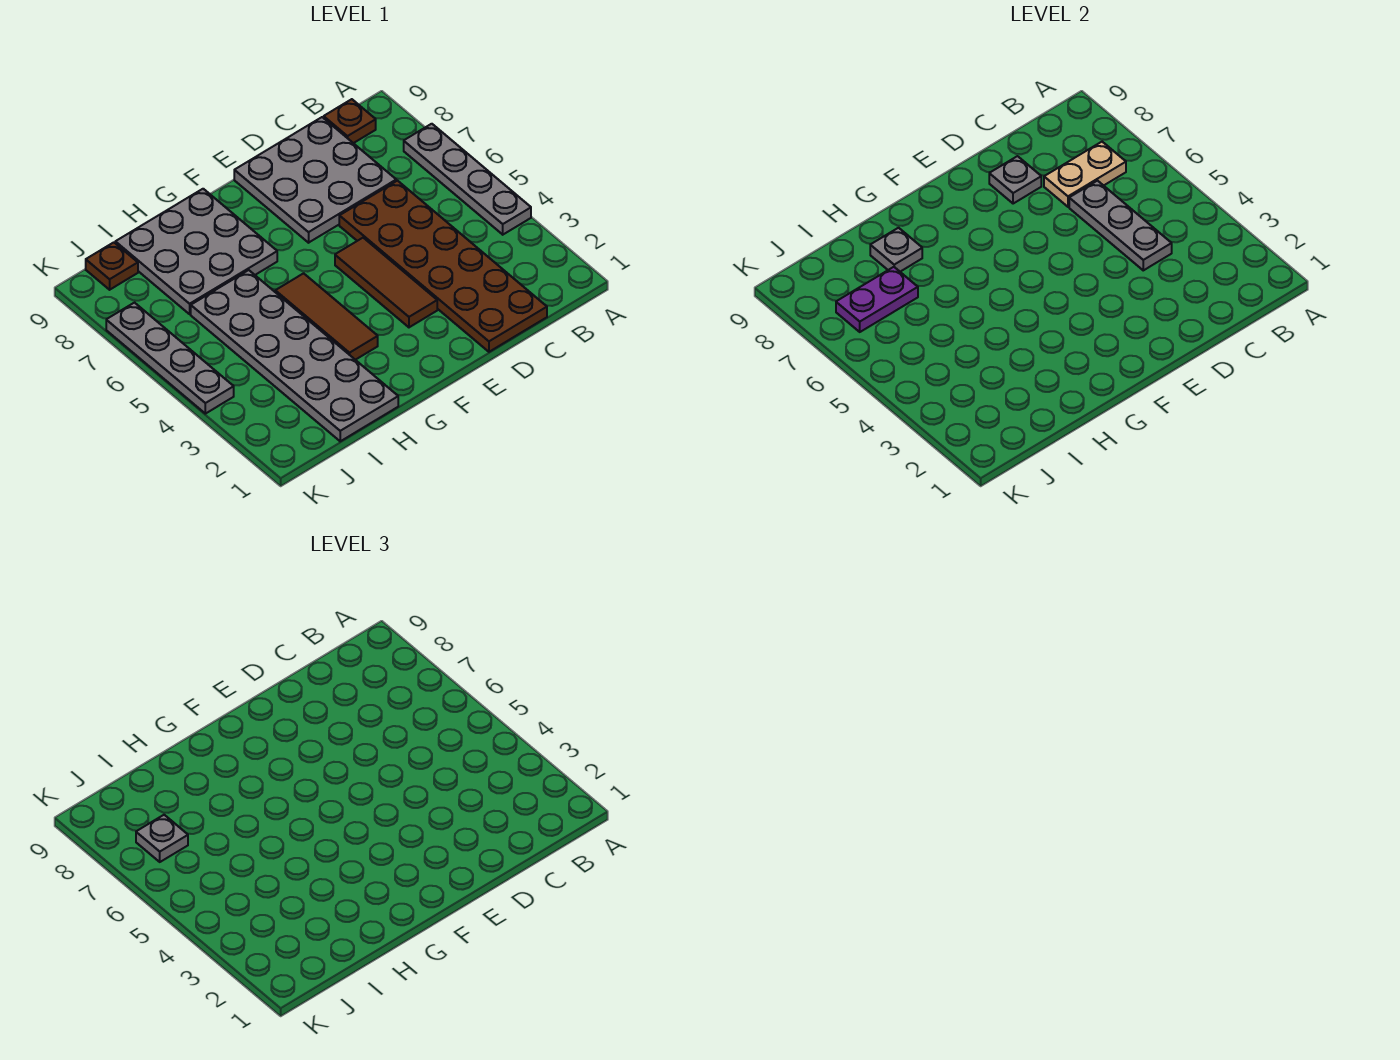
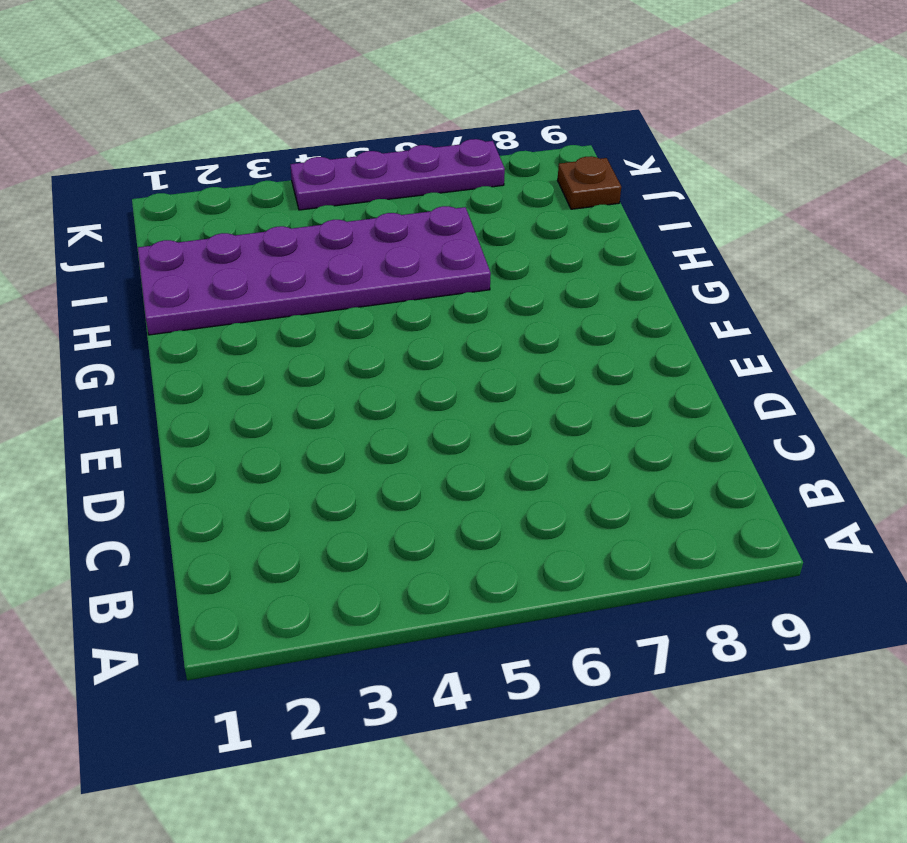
purple plate H1:I6 level 1 -> grey plate H1:I6 level 1
purple plate K4:K7 level 1 -> grey plate K4:K7 level 1
none -> grey plate A4:A7 level 1
none -> brown plate B9 level 1
none -> brown plate C1:D6 level 1

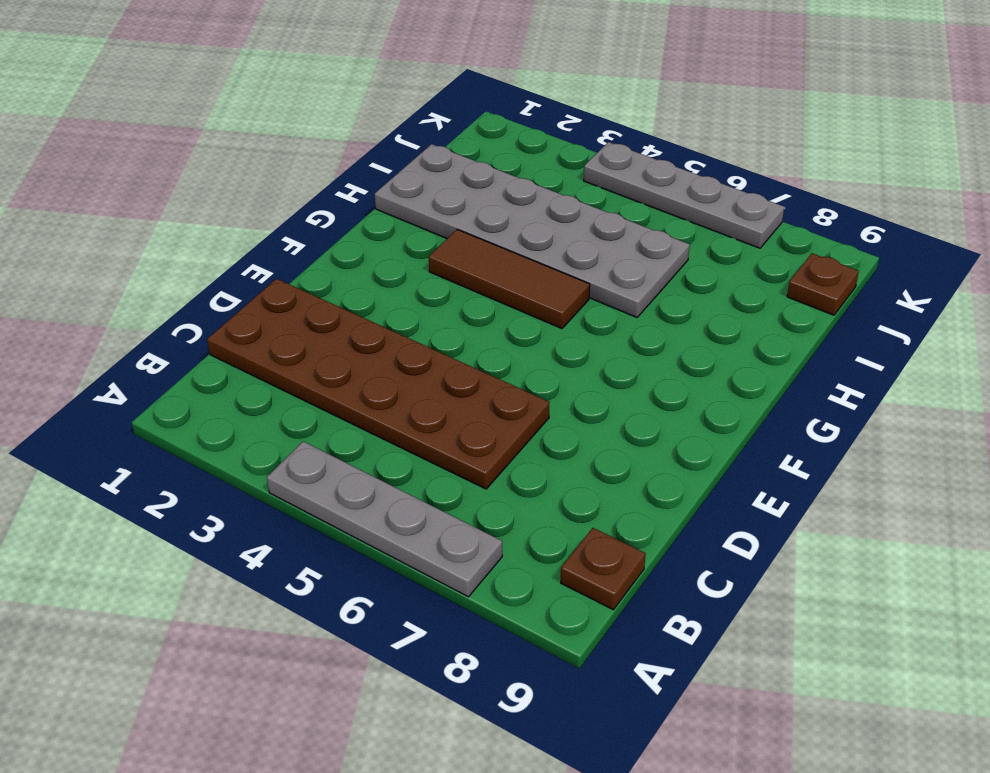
none -> grey plate C7:E9 level 1
none -> brown tile E3:E5 level 1
none -> grey plate G7:I9 level 1

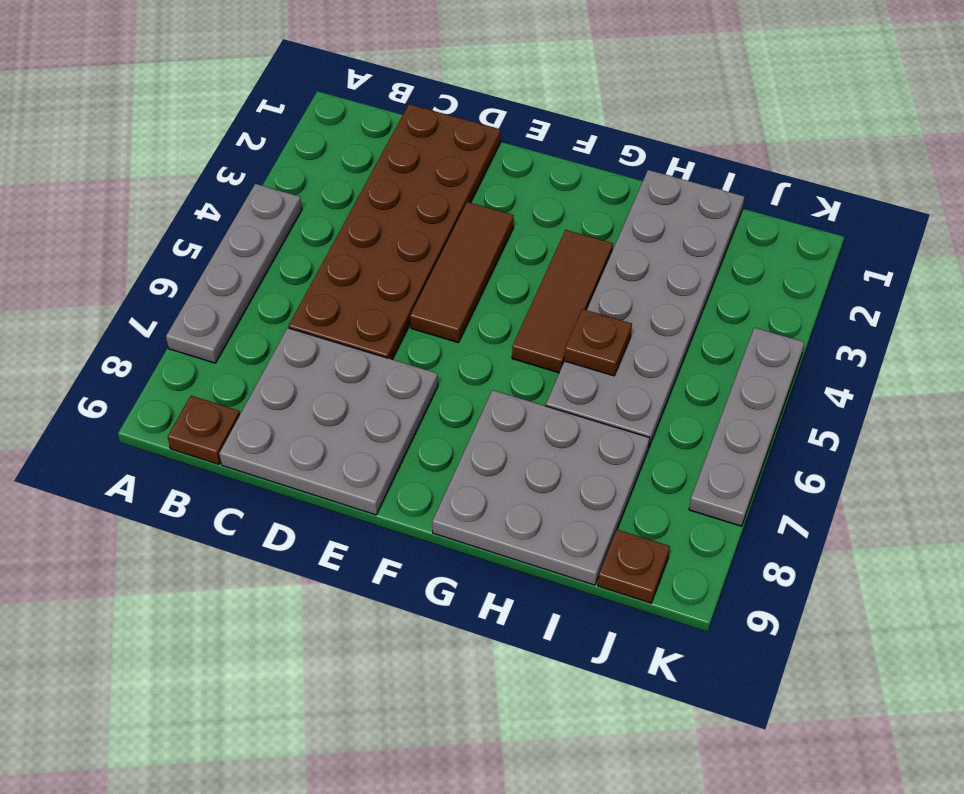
brown plate H5 level 2 -> none
none -> tan plate B7:C7 level 2
none -> grey plate C4:C6 level 2
none -> grey plate D8 level 2

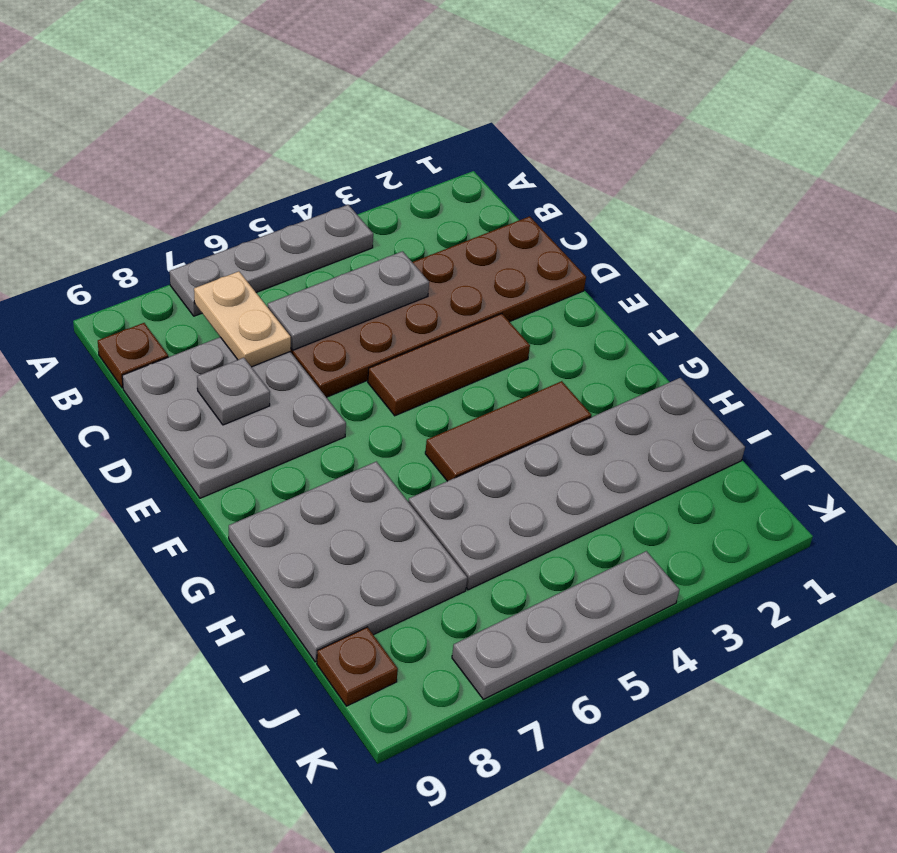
none -> grey plate H8 level 2
none -> purple plate I7:J7 level 2
none -> grey plate J7 level 3

